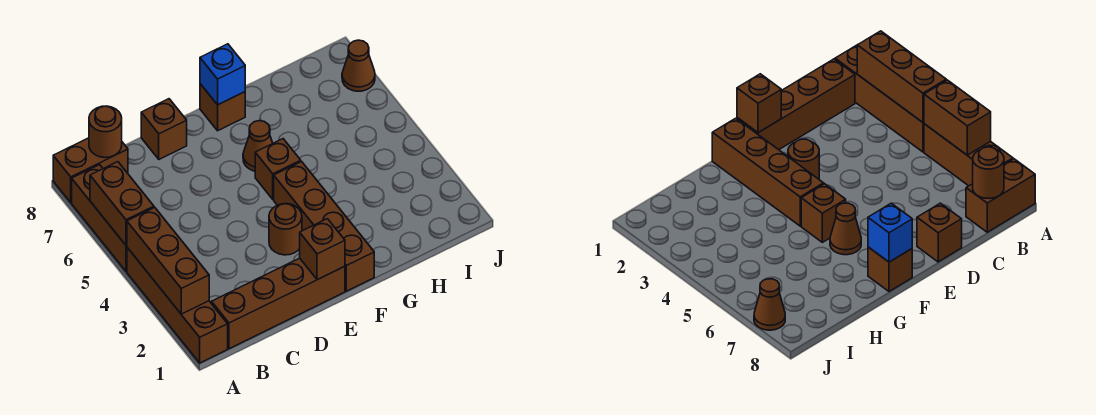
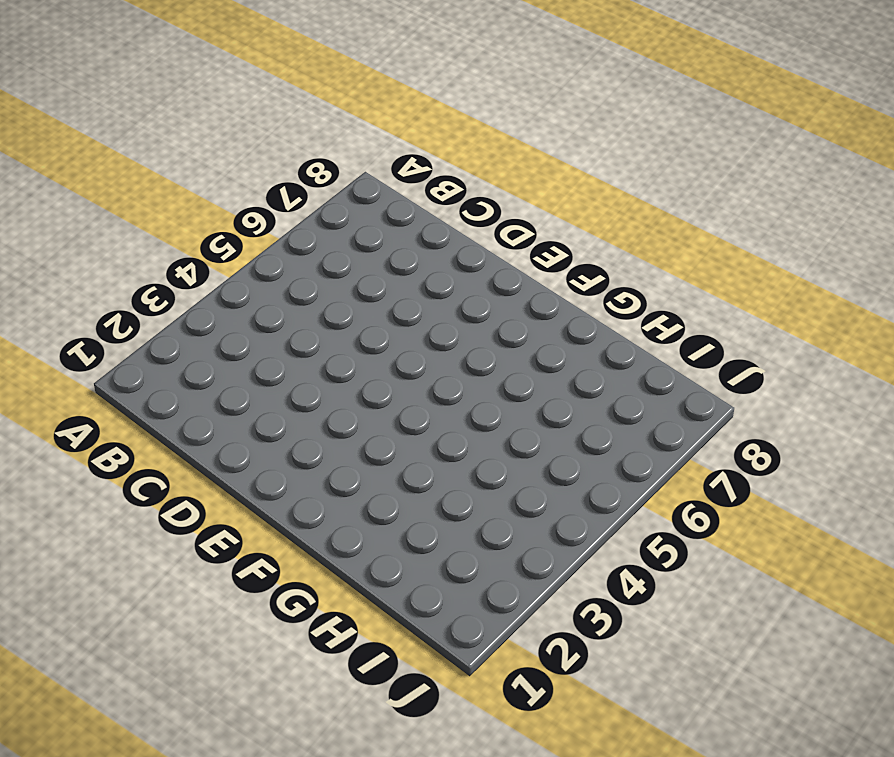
none -> brown brick A1:A4 level 1
none -> brown brick A5:A7 level 1
none -> brown brick A8:B8 level 1

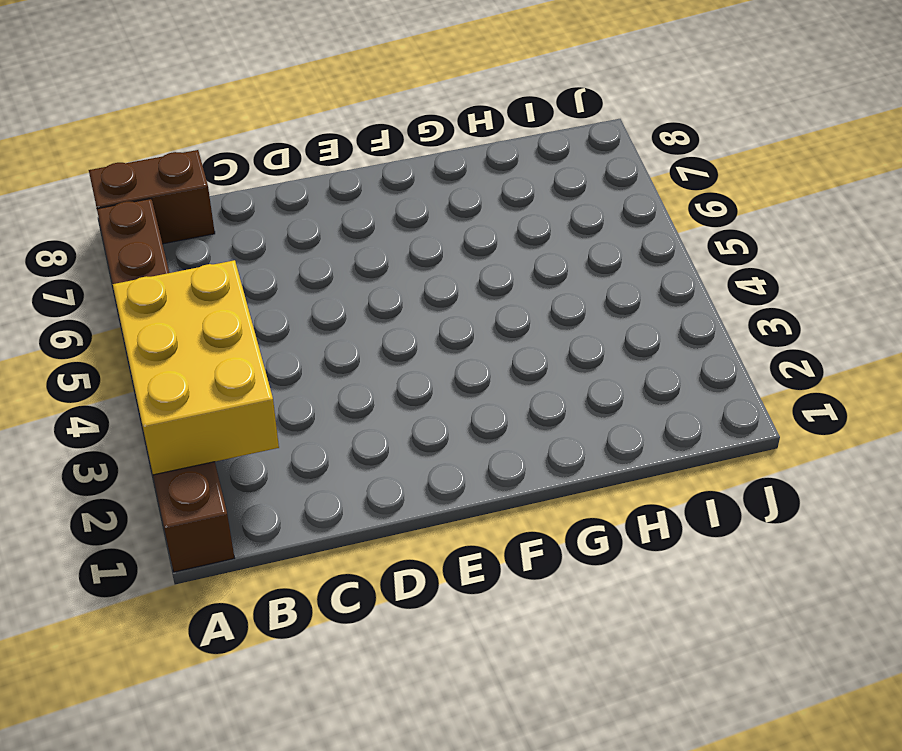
yellow brick A2:B4 level 2 -> brown brick A2:A4 level 2
none -> brown brick B1:E1 level 1
none -> brown brick D8 level 1
none -> brown round brick E3 level 1

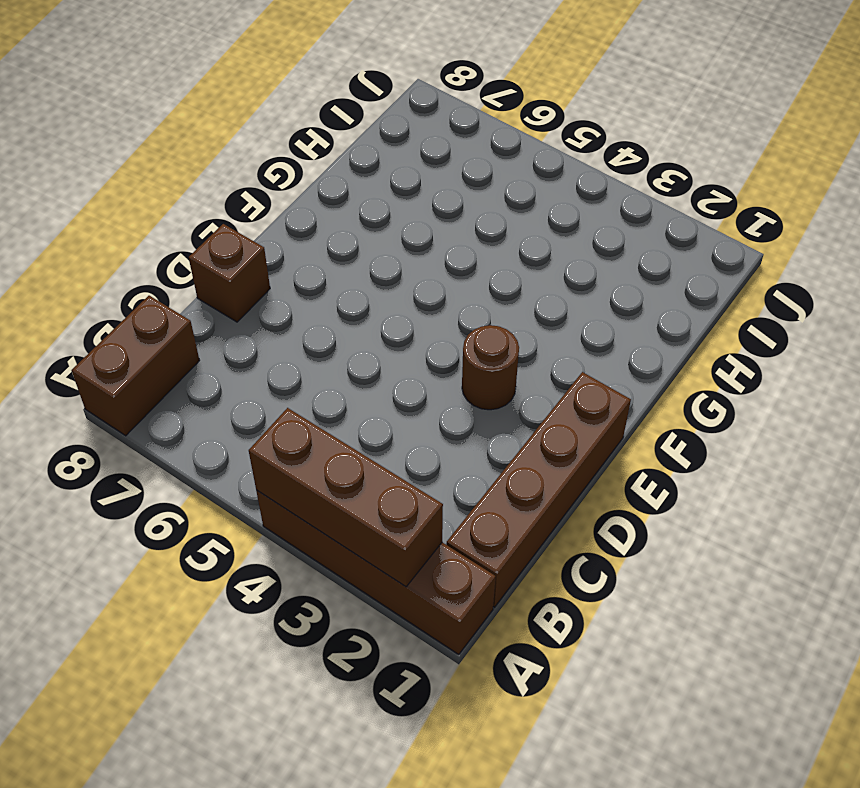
none -> brown brick A5:A7 level 1
none -> brown brick F1:F4 level 1
none -> brown brick F5 level 1

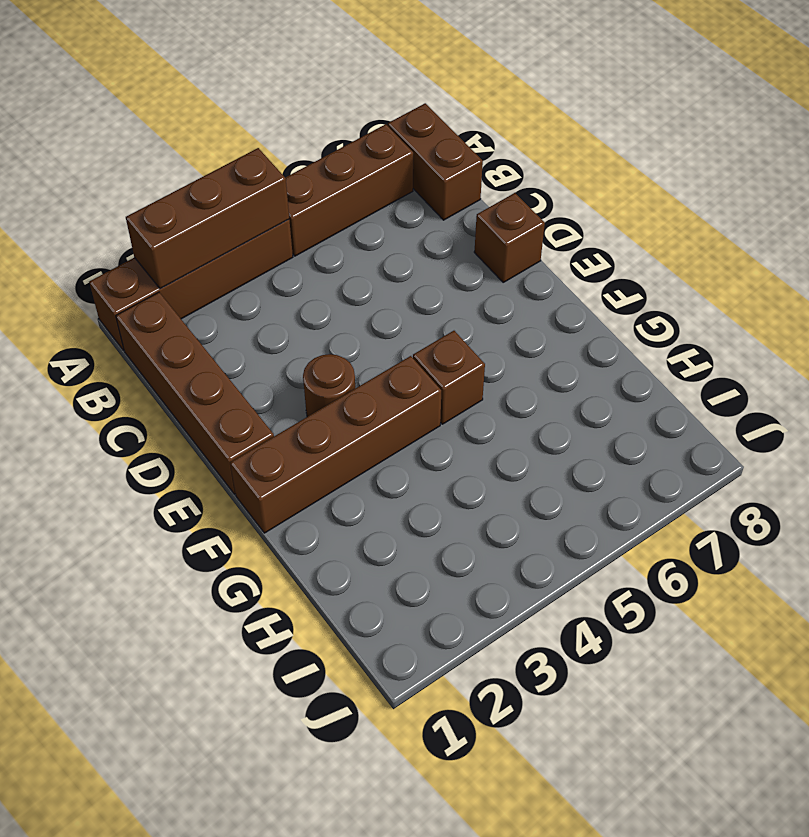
none -> brown cone F6 level 1
none -> brown brick F8 level 1
none -> brown cone J7 level 1

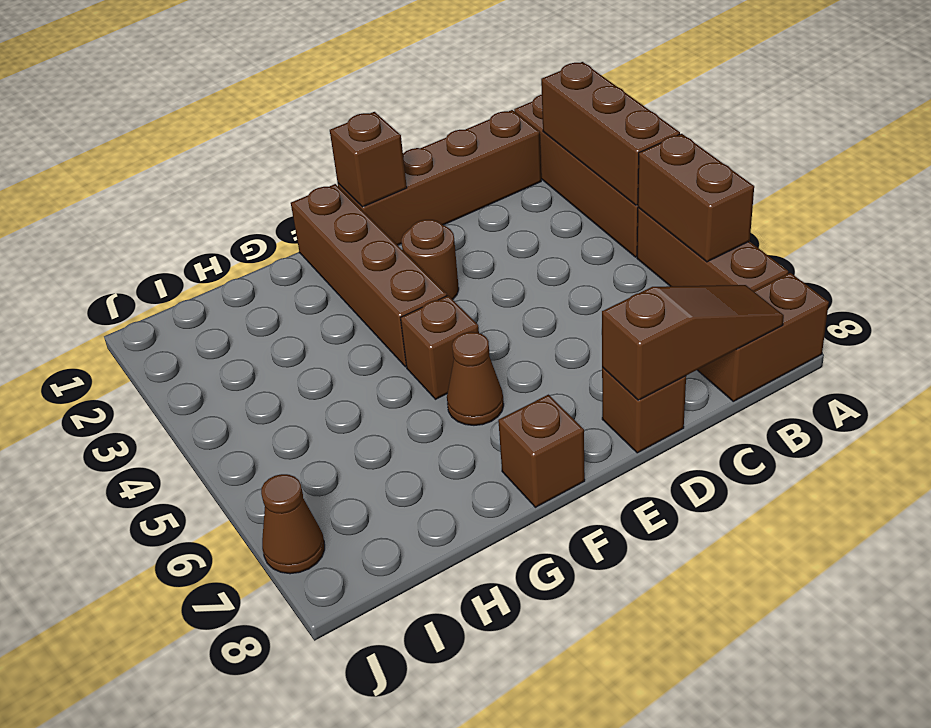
brown slope B8:D8 level 2 top D -> brown round brick B8 level 2
none -> blue brick F8 level 2

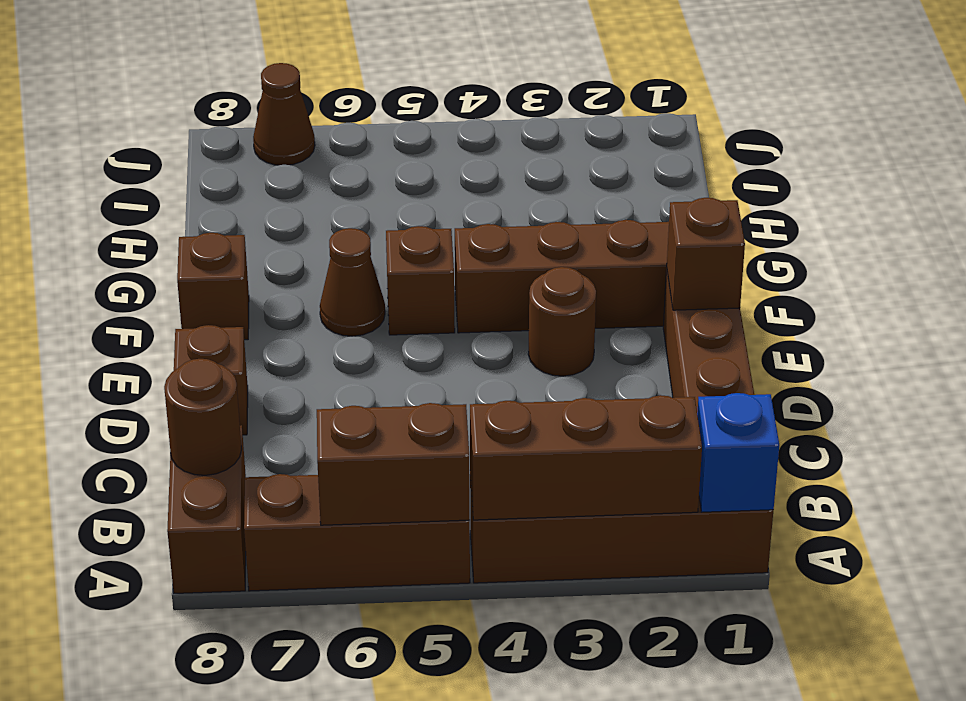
blue brick A1 level 2 -> blue brick F8 level 2

